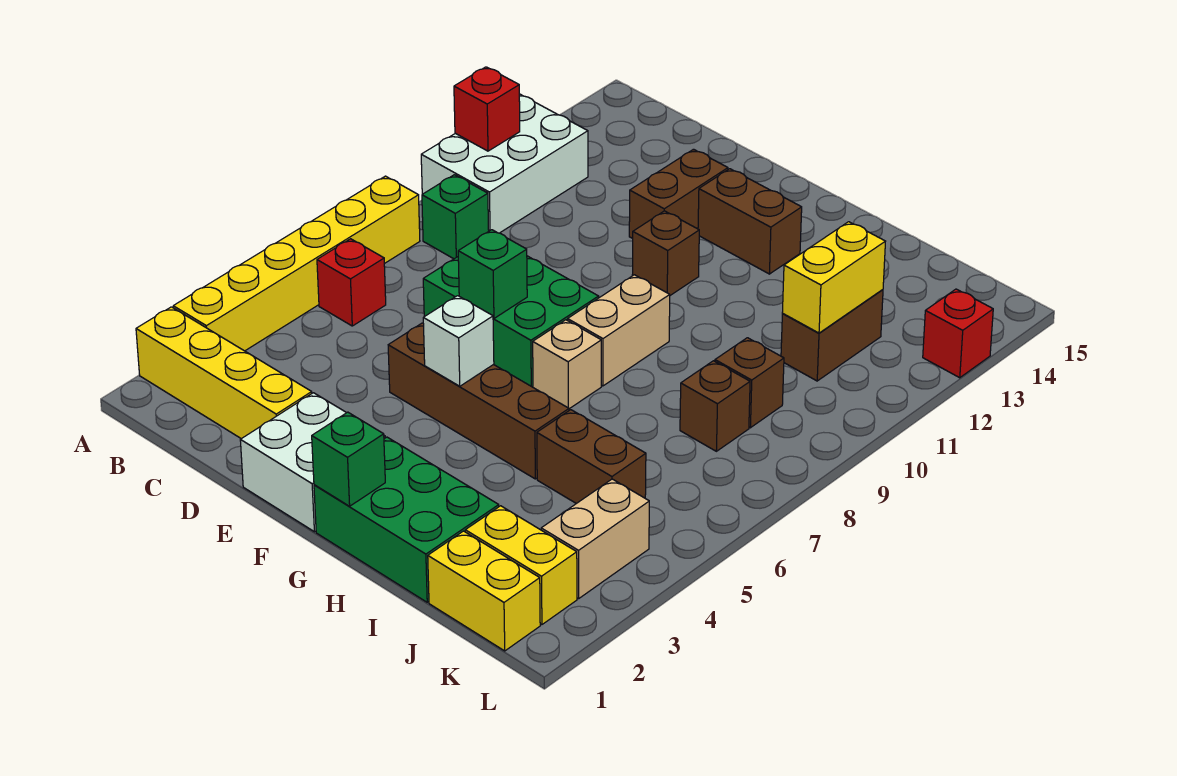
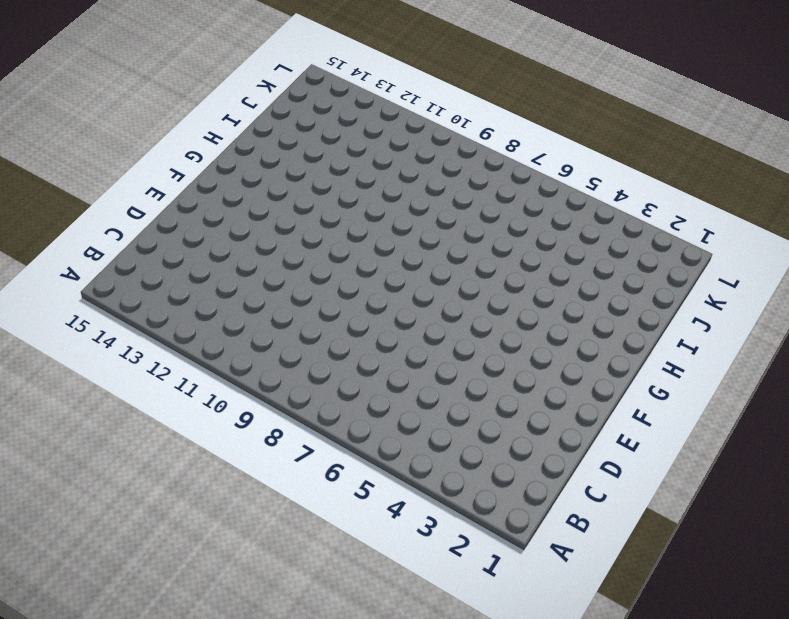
none -> yellow brick A2:D2 level 1
none -> yellow brick A3:A8 level 1
none -> white brick A10:B12 level 1

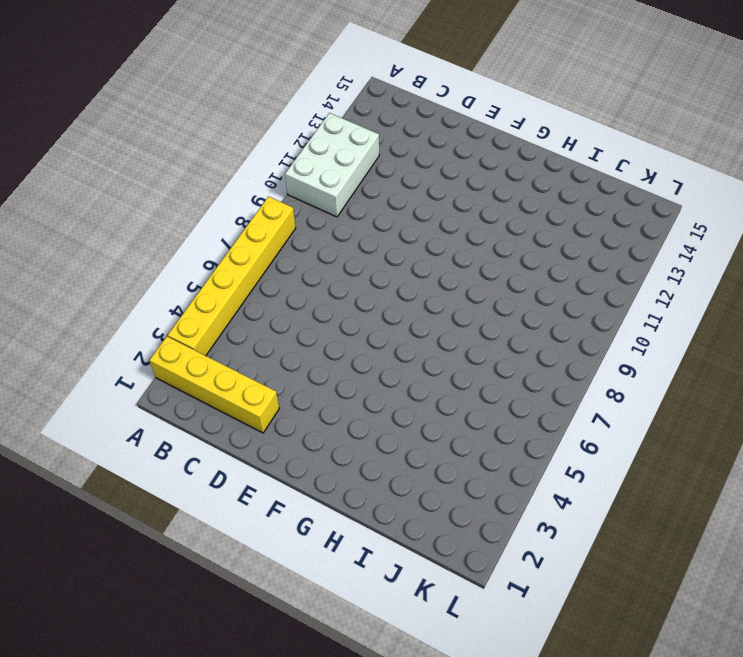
none -> red brick B6 level 1
none -> green brick B9 level 1
none -> green brick D7:F8 level 1

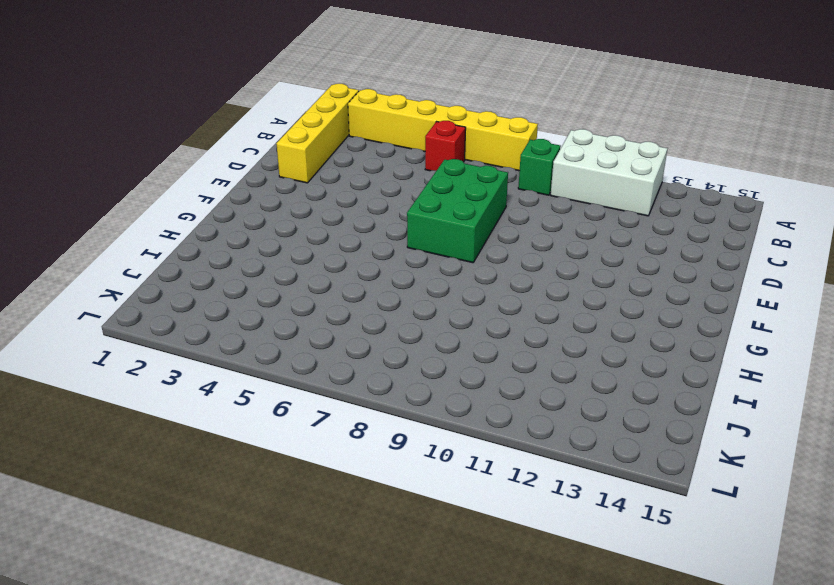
none -> white brick E1:F2 level 1
none -> brown brick E5:H5 level 1
none -> brown brick E12:E13 level 1

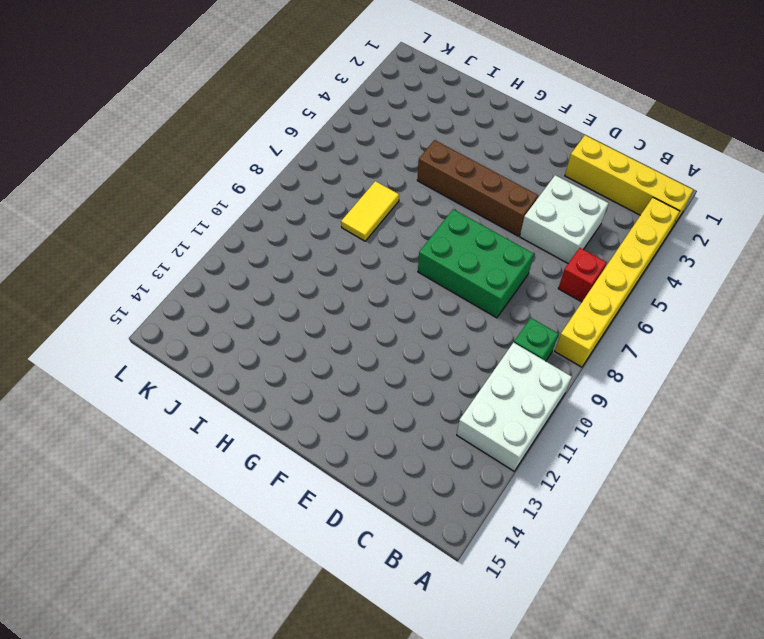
white brick C4:D5 level 1 -> white brick E1:F2 level 1
yellow tile I7:I8 level 1 -> none
none -> brown brick E12:E13 level 1
none -> brown brick F11 level 1
none -> brown brick F13:G13 level 1

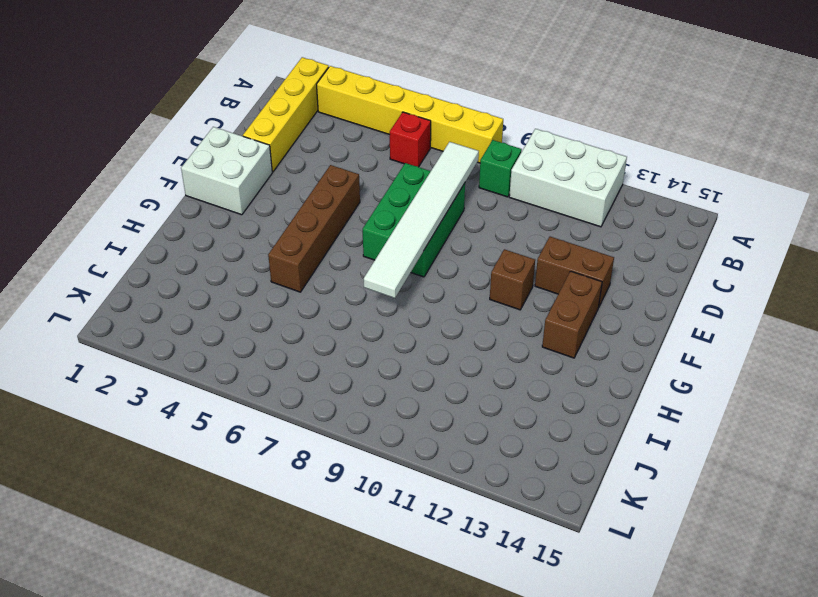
white tile C8:H8 level 2 -> none
none -> green brick G1:I2 level 1
none -> tan brick G7 level 1
none -> tan brick G8:G9 level 1

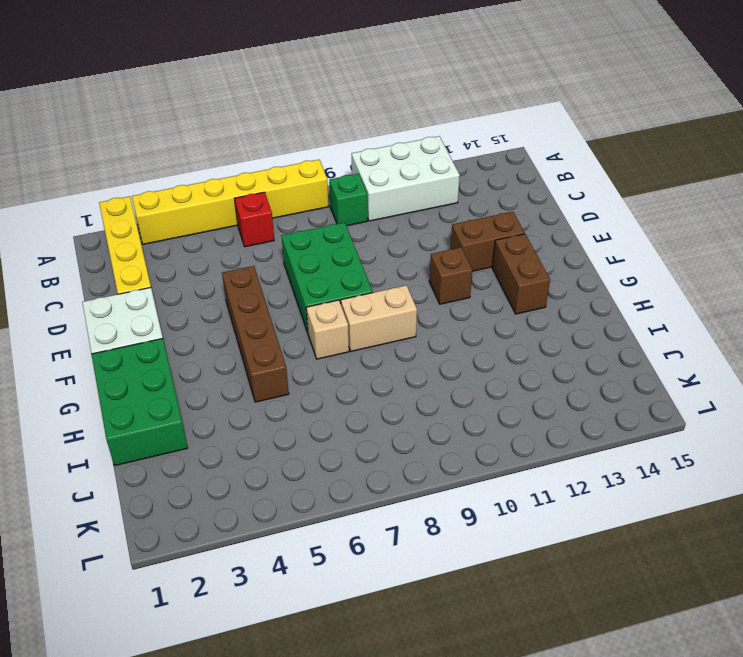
none -> brown brick I5:J5 level 1
none -> yellow brick J1:K1 level 1
none -> yellow brick J2:K2 level 1

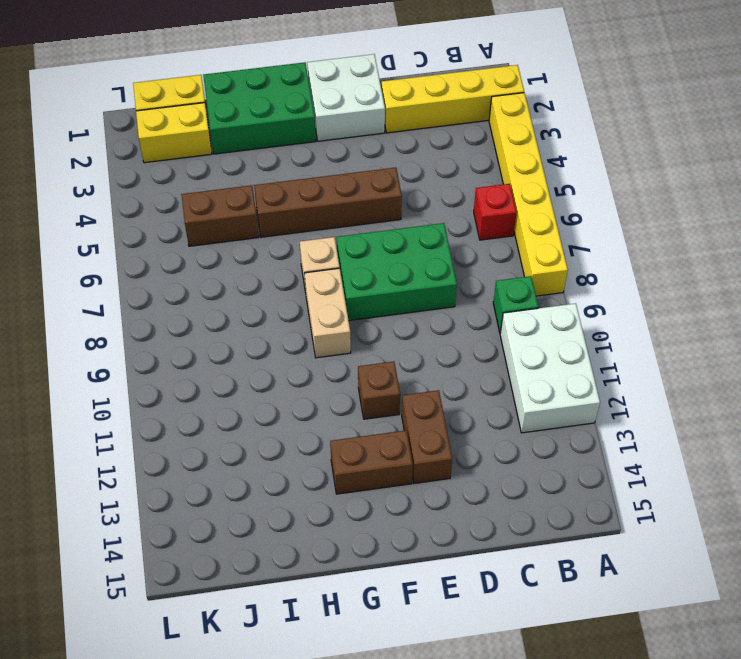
none -> brown brick J8 level 1
none -> brown brick J9 level 1
none -> brown brick J11:J12 level 1

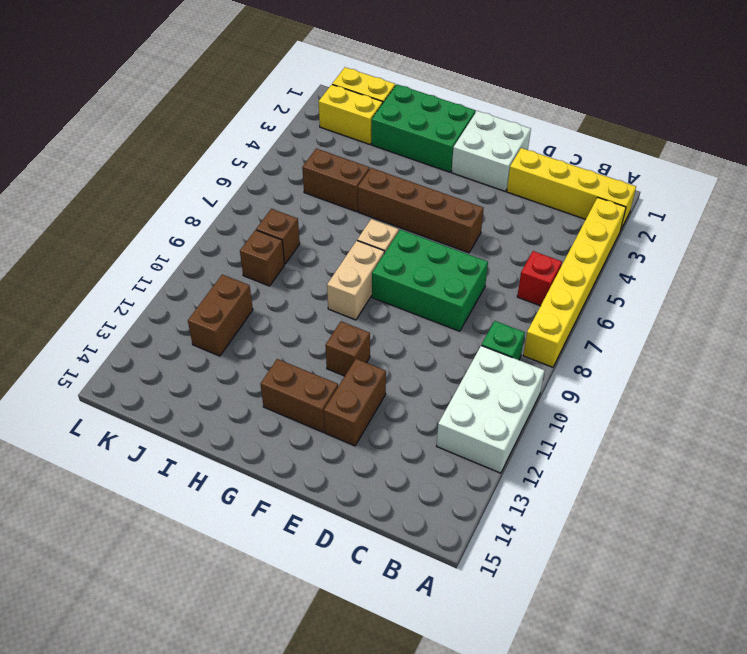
none -> tan brick K3:K4 level 1
none -> red brick L13 level 1
none -> red brick A11 level 2

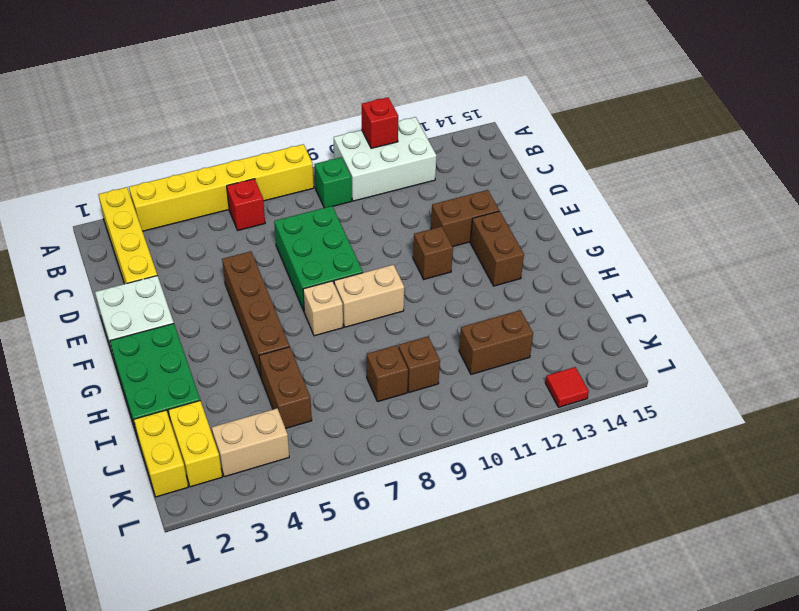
red tile L13 level 1 -> red brick L13 level 1
none -> green brick E7 level 2
none -> white brick F5 level 2
none -> green brick G1 level 2

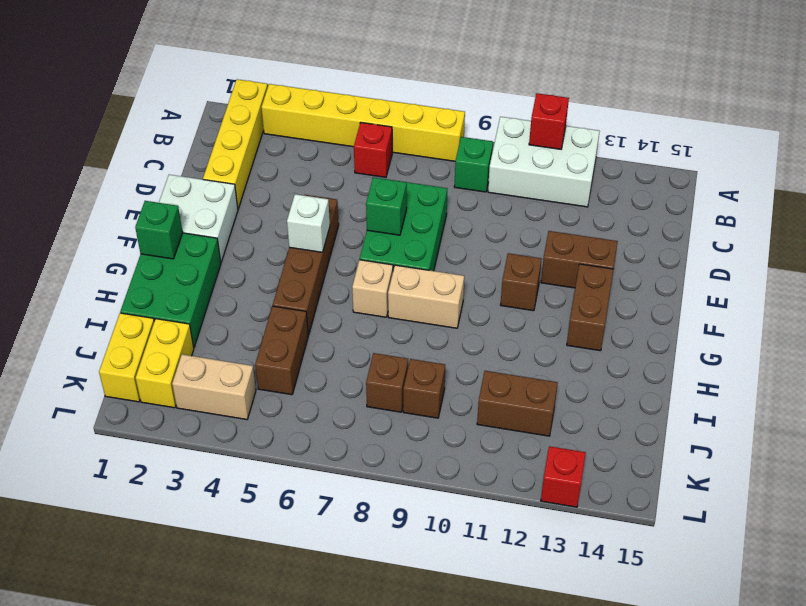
none -> yellow brick J11:J12 level 2

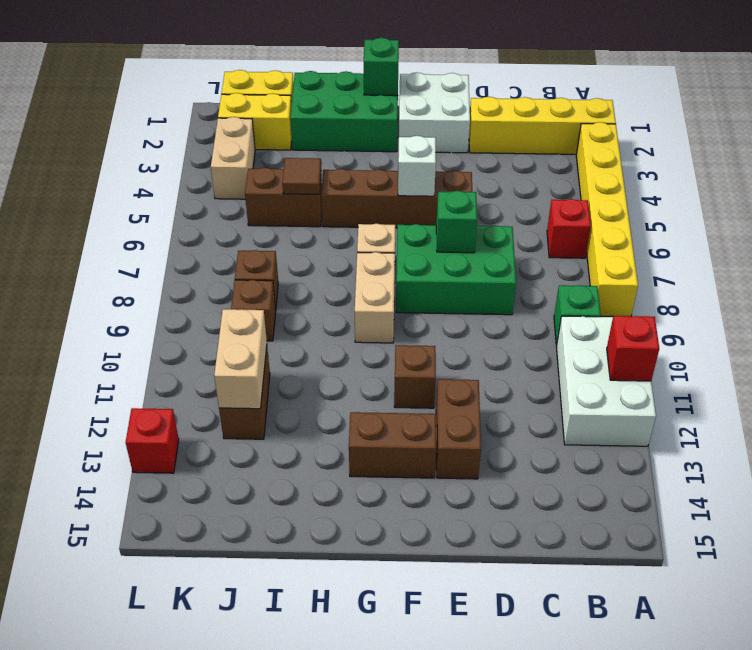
brown tile I5 level 2 -> none
tan brick J11:J12 level 2 -> yellow brick J11:J12 level 2

